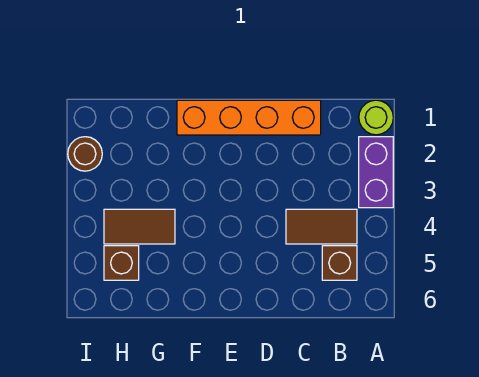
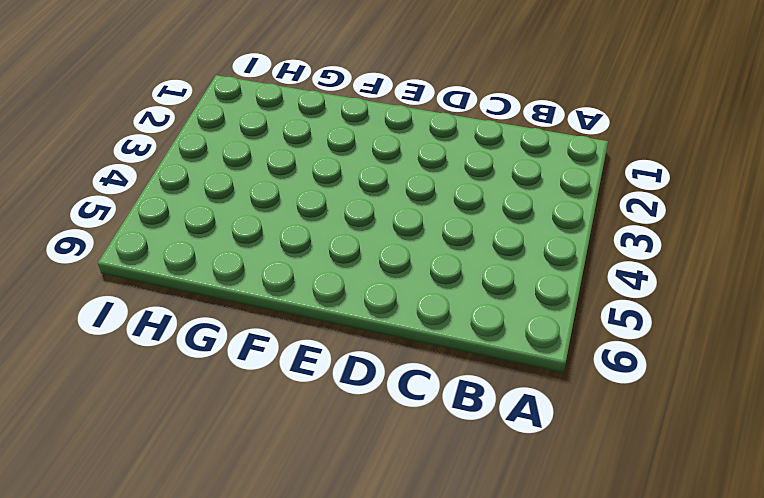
none -> lime round brick A1 level 1
none -> purple brick A2:A3 level 1

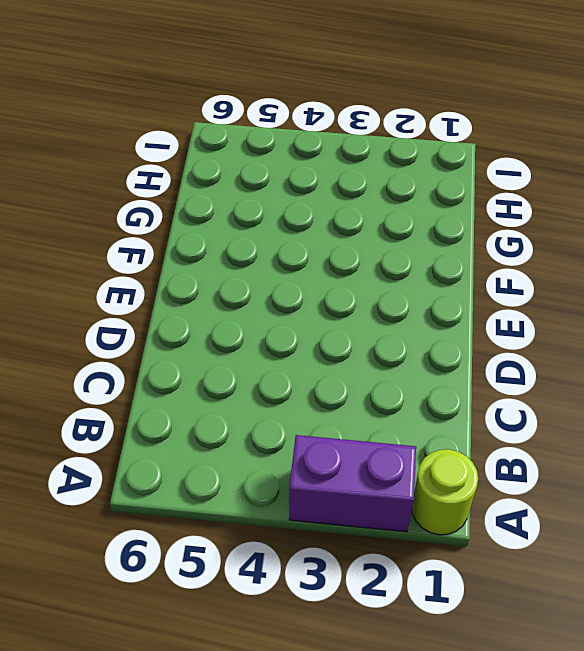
none -> brown tile B4:C4 level 1
none -> brown brick B5 level 1

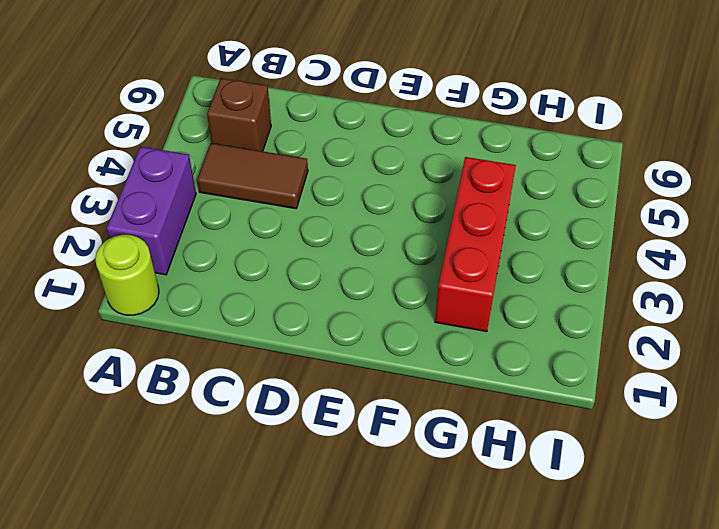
red brick G2:G4 level 1 -> brown tile G4:H4 level 1
none -> orange brick C1:F1 level 1
none -> brown brick H5 level 1

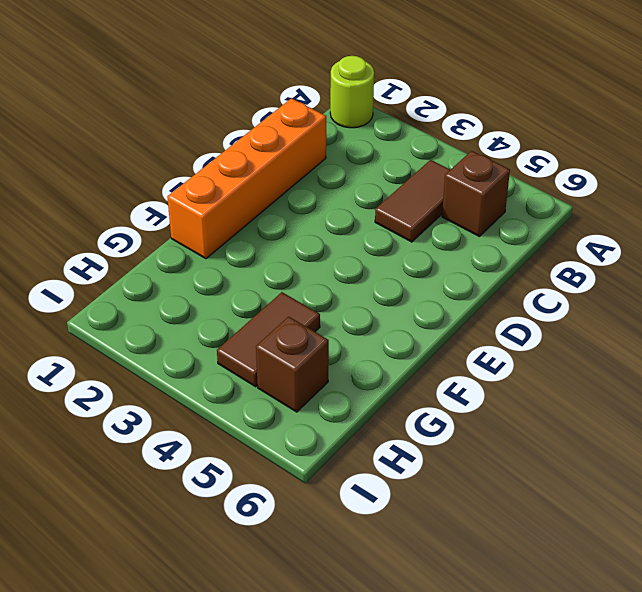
none -> purple brick A2:A3 level 1
none -> brown round brick I2 level 1

